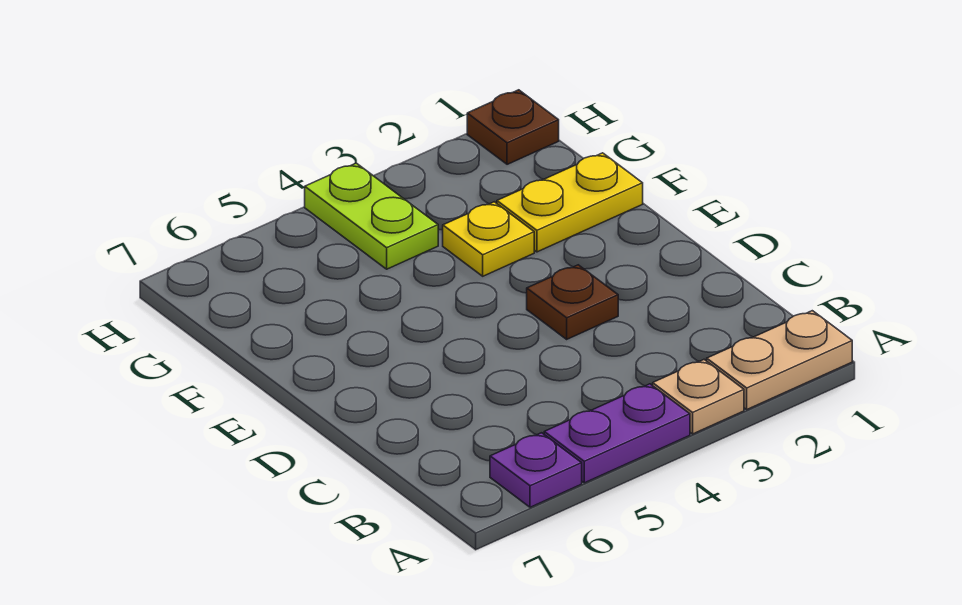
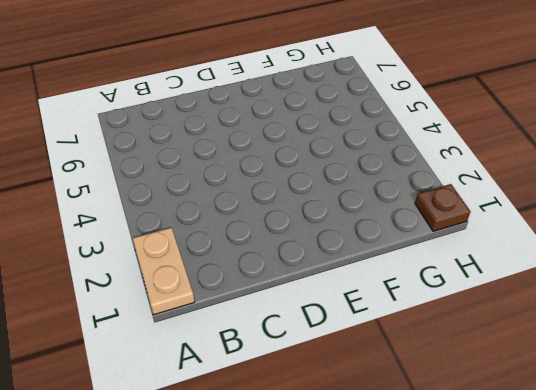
none -> tan plate A3 level 1
none -> purple plate A4:A5 level 1

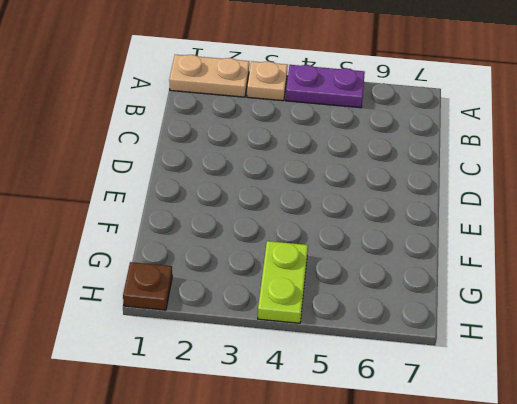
none -> purple plate A6 level 1
none -> brown plate D3 level 1

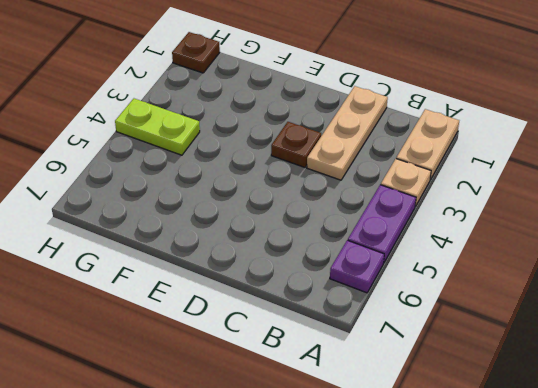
tan plate C1:C3 level 1 -> none
none -> yellow plate F1:F2 level 1
none -> yellow plate F3 level 1

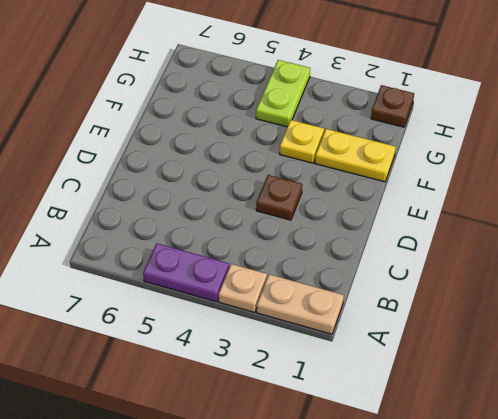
none -> purple plate A6 level 1

